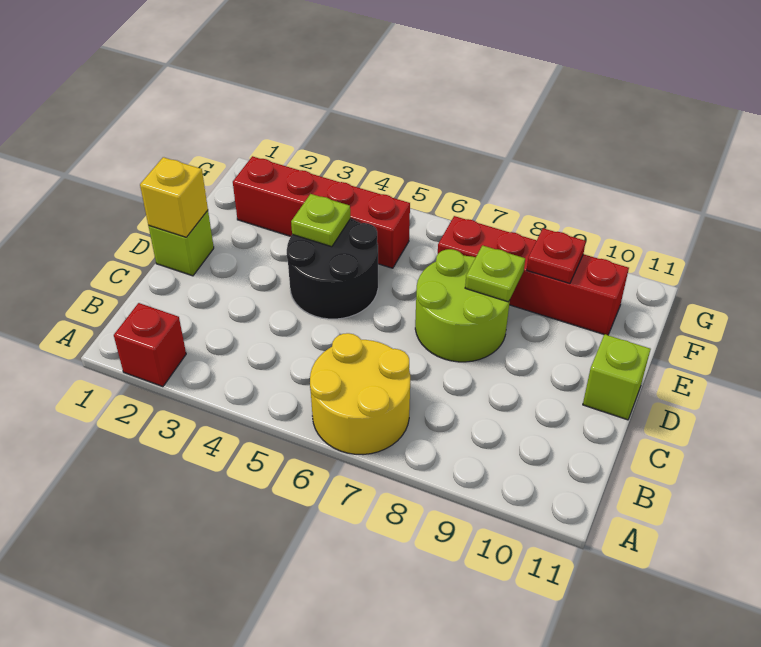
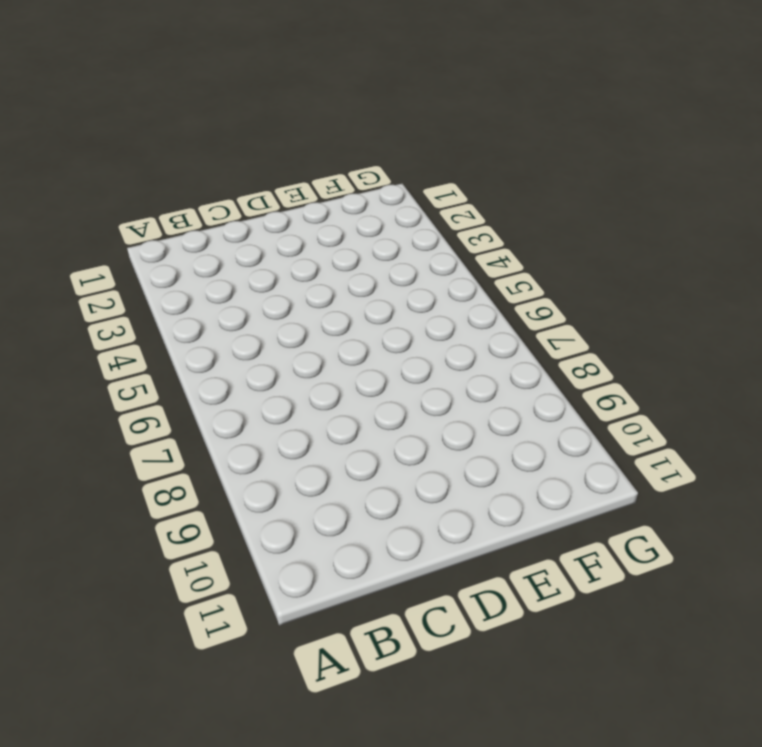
none -> red brick A2 level 1
none -> yellow round brick A6:B7 level 1
none -> lime brick D1 level 1

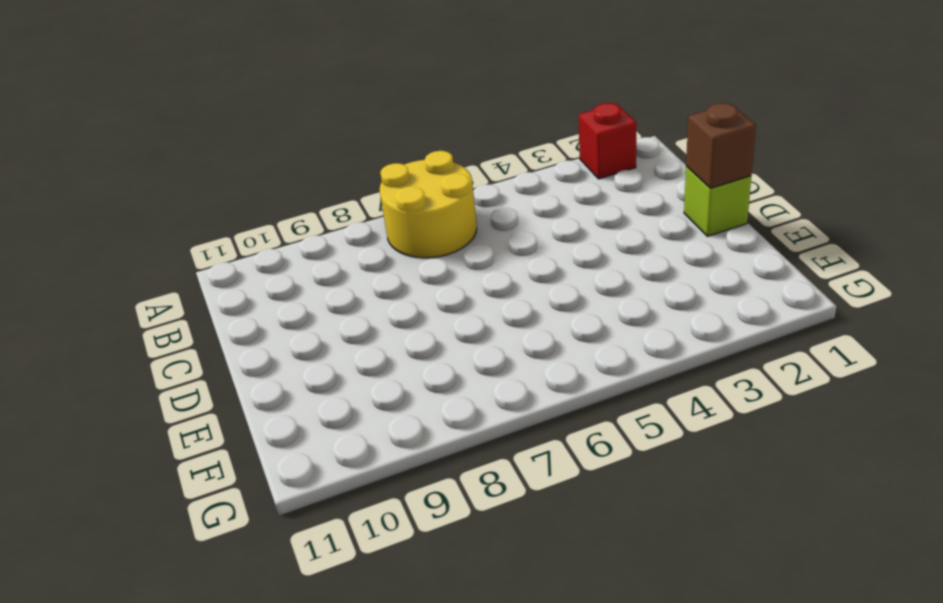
brown brick D1 level 2 -> yellow brick D1 level 2
none -> black round brick D4:E5 level 1
none -> lime round brick D7:E8 level 1
none -> lime brick D11 level 1

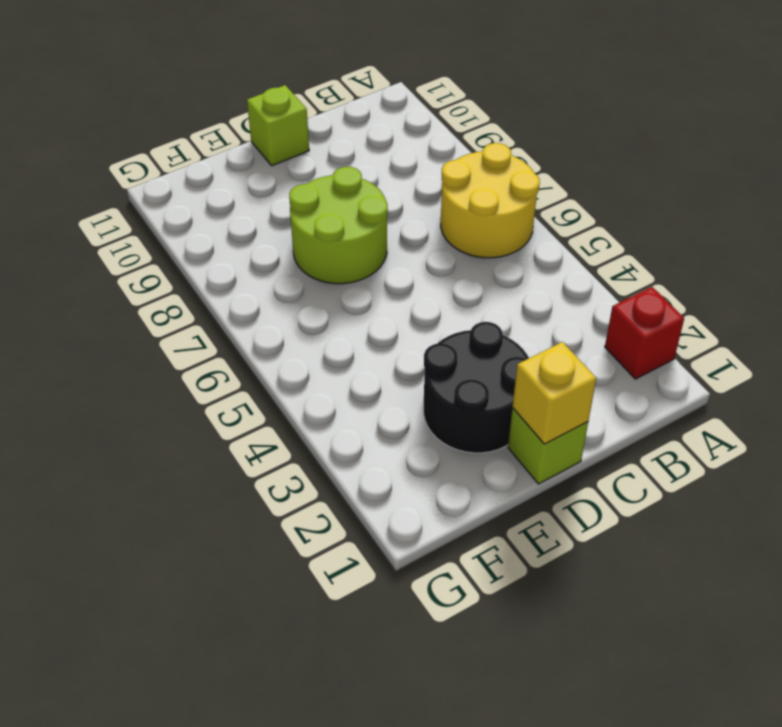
black round brick D2:E3 level 1 -> black round brick D4:E5 level 1
none -> red brick F2:F5 level 1
none -> red brick F7:F10 level 1
none -> lime plate E4 level 2

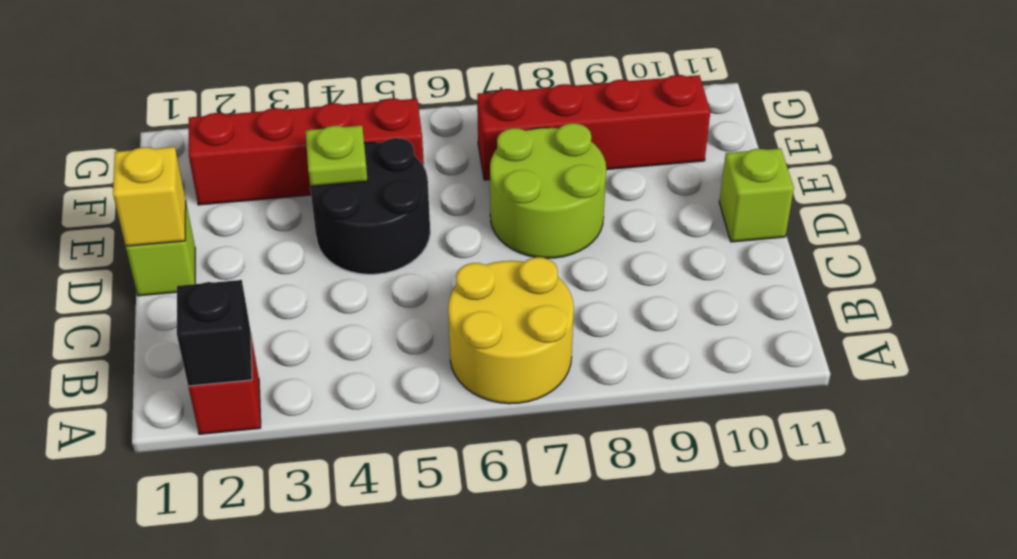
black brick A2 level 2 -> none
none -> lime plate E8 level 2
none -> red plate F9 level 2

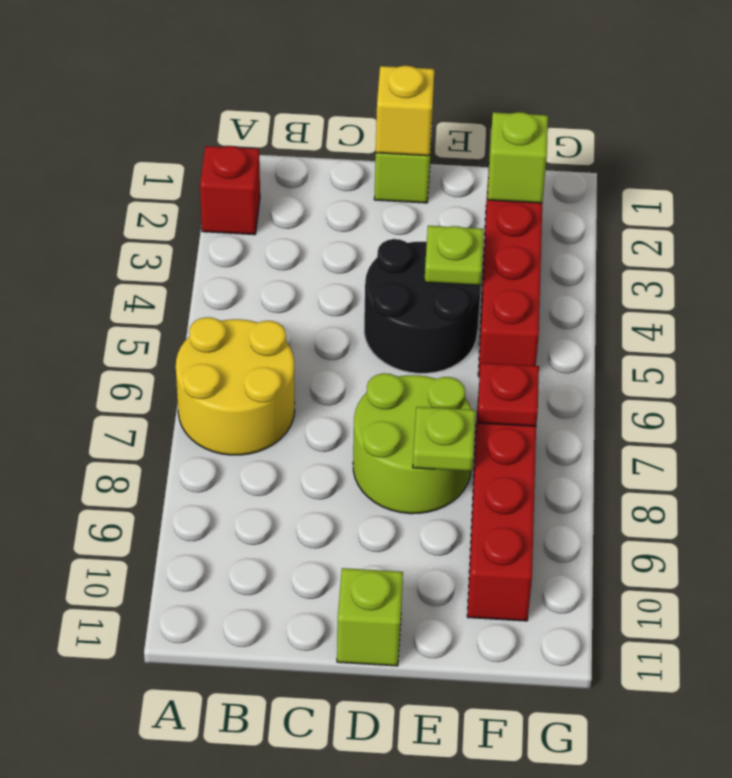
lime brick F2 level 2 -> none
red plate F7 level 2 -> red plate F9 level 2

